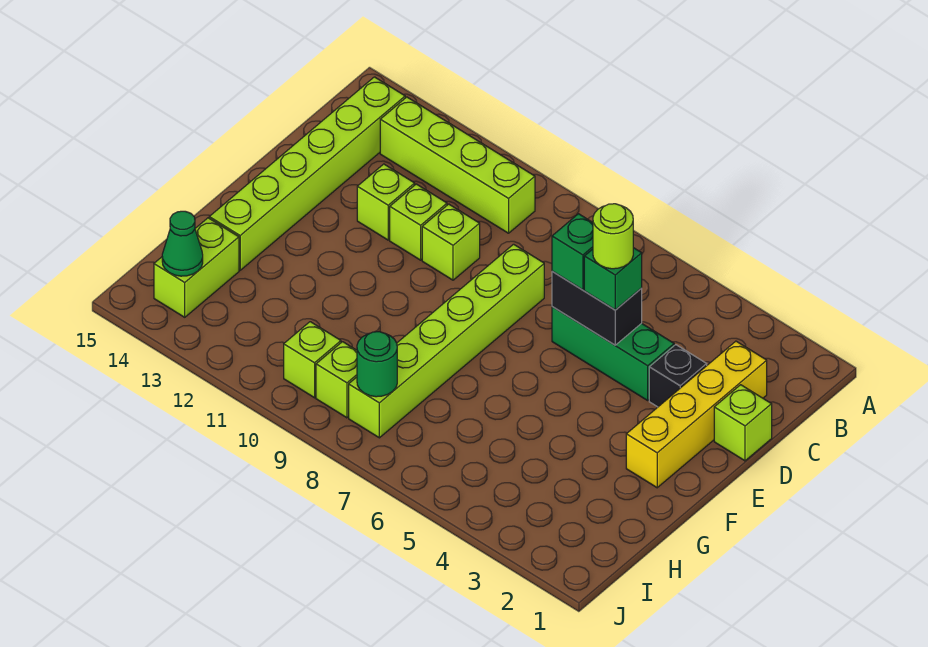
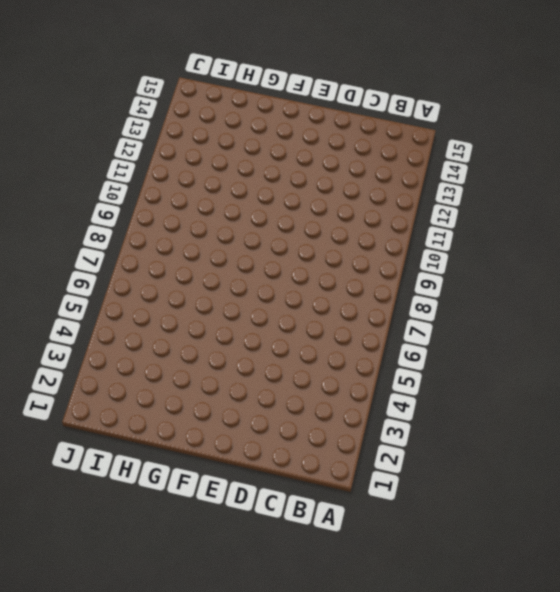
none -> lime brick B10:B13 level 1
none -> lime brick B14:G14 level 1
none -> yellow brick C2:F2 level 1

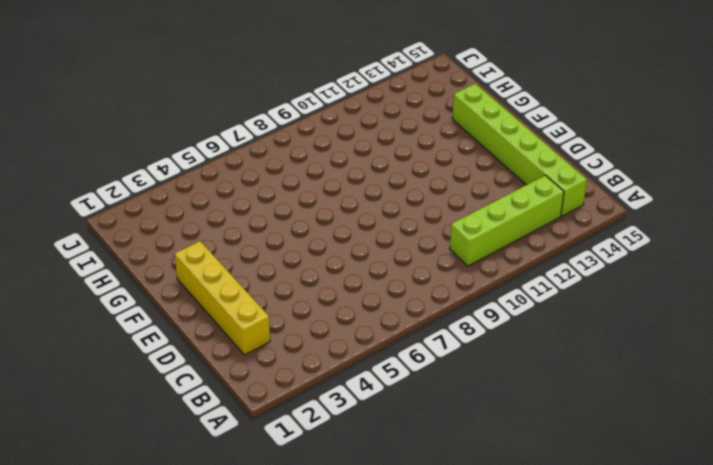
none -> lime brick D1 level 1
none -> black brick D3 level 1
none -> green brick D4:D6 level 1

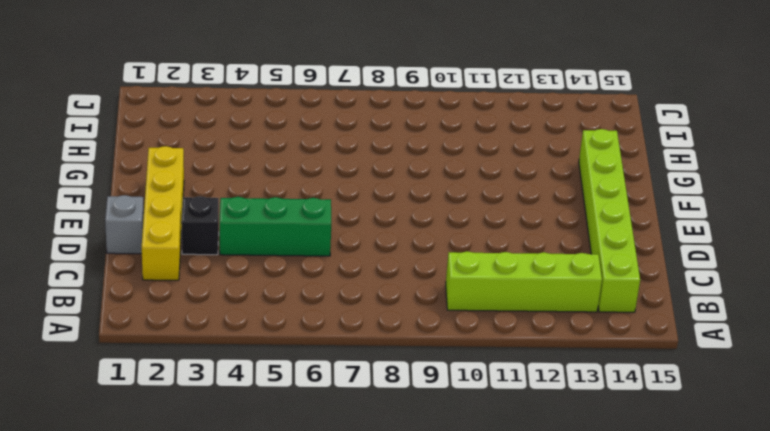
grey brick D1 level 1 -> lime brick D1 level 1
none -> lime brick D8:I8 level 1
none -> lime brick D10 level 1
none -> lime brick D11 level 1

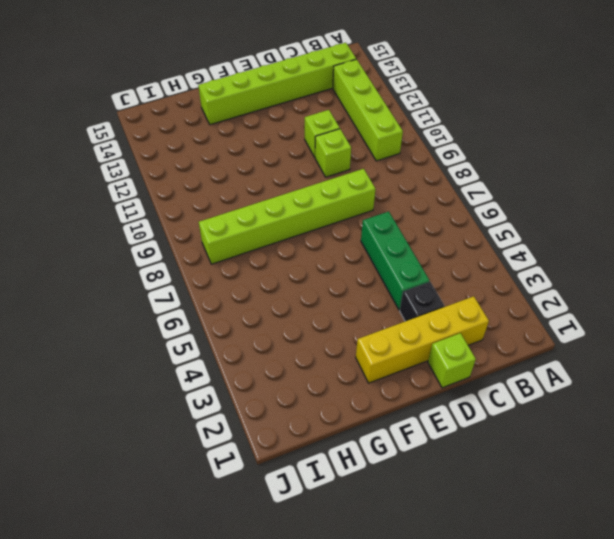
none -> lime brick D12 level 1
none -> lime brick H14:I14 level 1
none -> lime brick I9 level 1

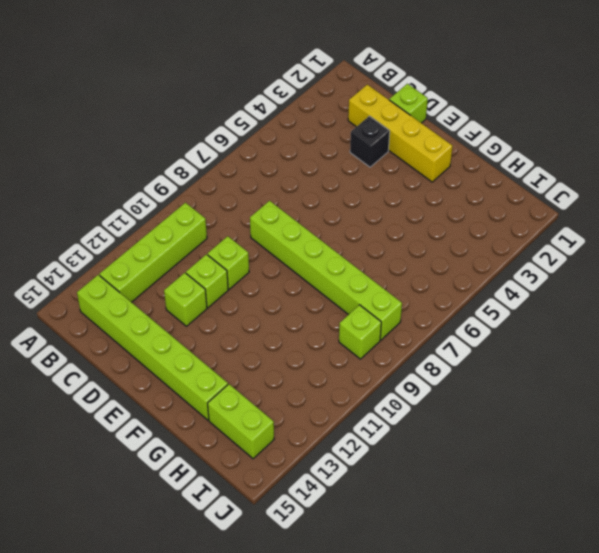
none -> green brick D4:D6 level 1
none -> lime brick I10 level 1
none -> black brick D5:D6 level 2

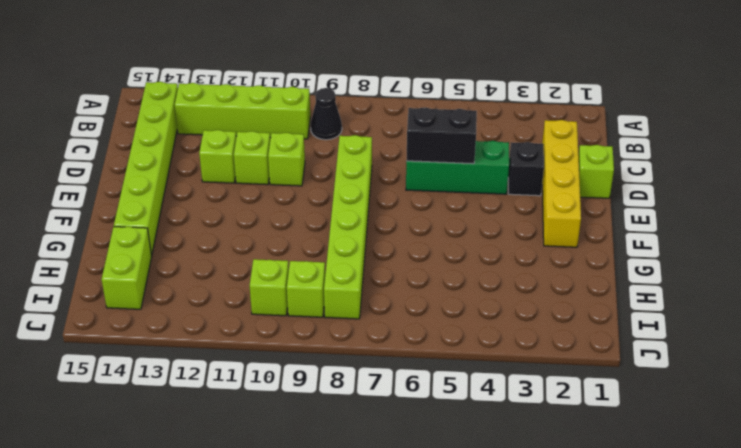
black cone B9 level 1 -> none
none -> green round brick I8 level 2
none -> green cone I14 level 2
none -> green brick D5 level 3

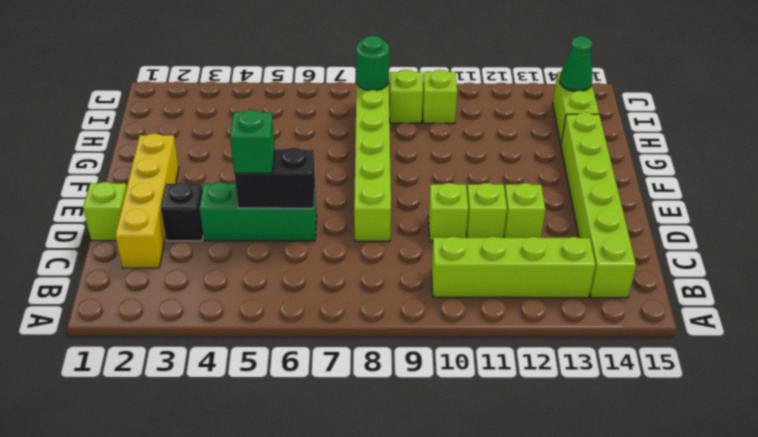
none -> green brick D6 level 3
none -> lime round brick D5 level 4

